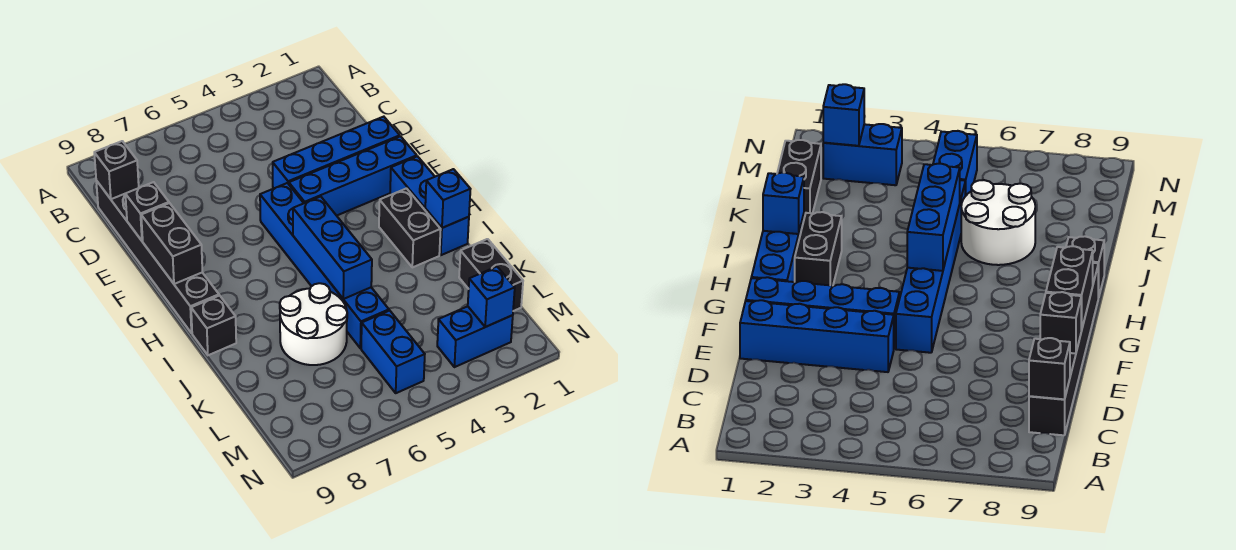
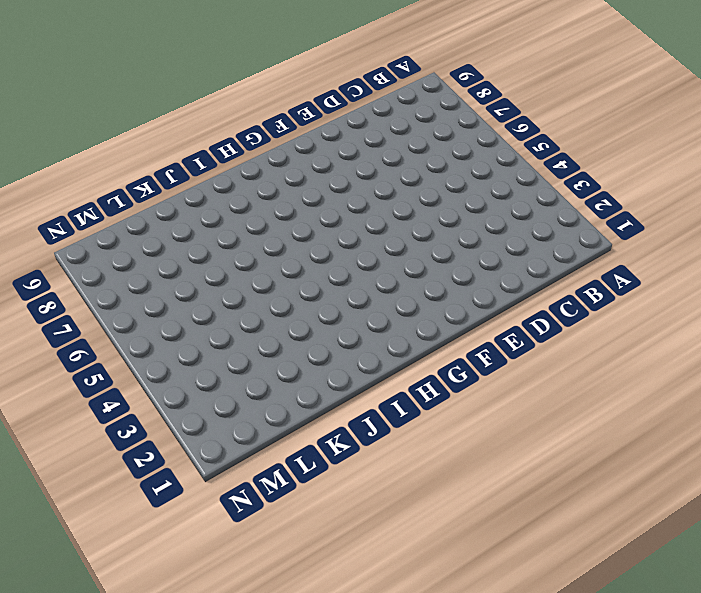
none -> black brick C9:H9 level 1
none -> blue brick E1:E4 level 1
none -> blue brick F1:F4 level 1

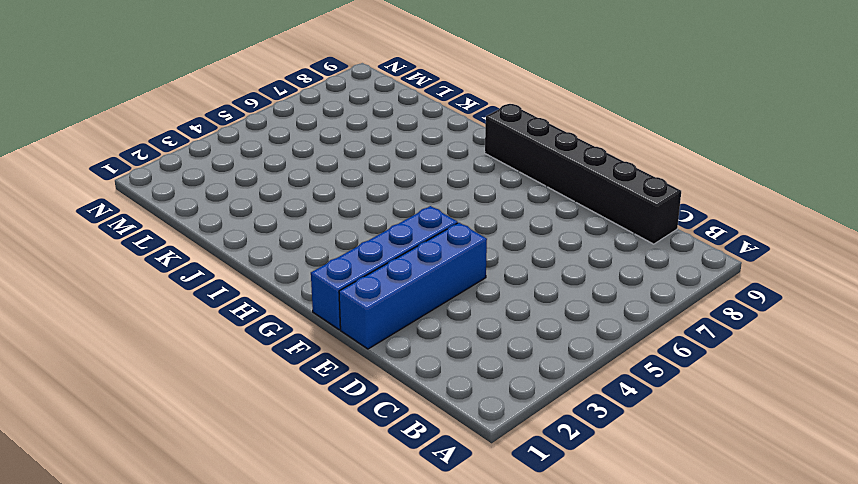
none -> blue brick F5:K5 level 1
none -> blue brick G1:I1 level 1
none -> black brick H2:I2 level 1

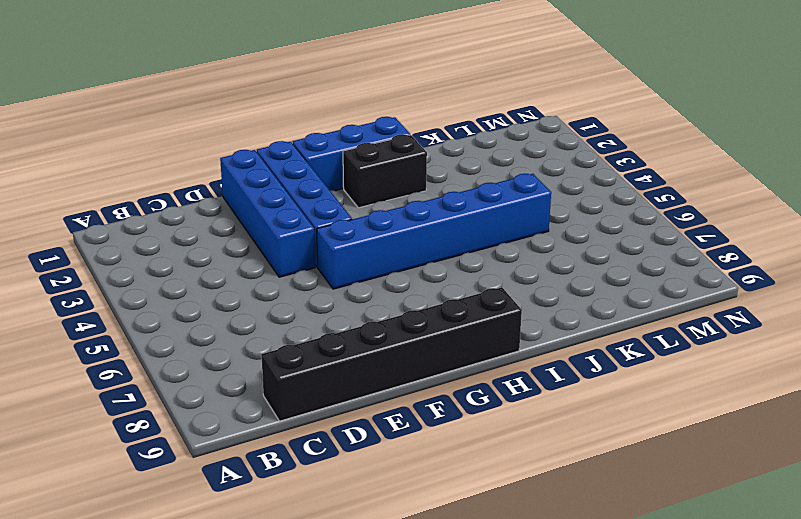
none -> black brick I9 level 1
none -> white round brick J6:K7 level 1
none -> black brick K1:L1 level 1

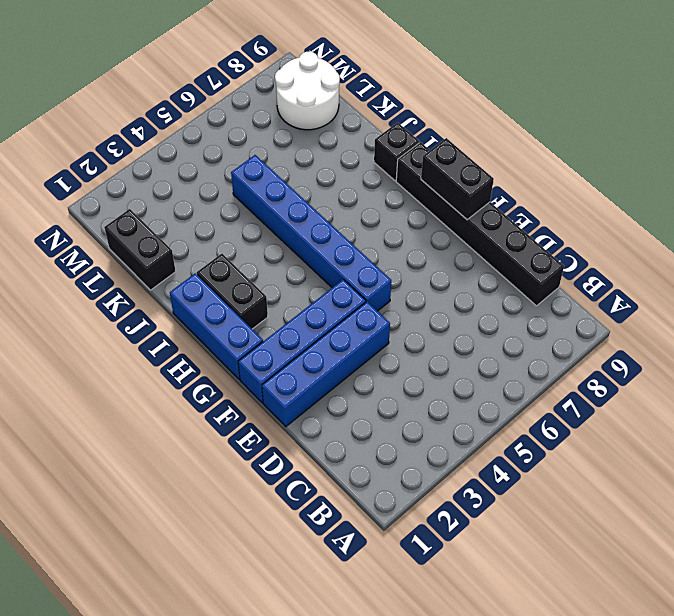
white round brick L8:M9 level 1 -> white round brick J6:K7 level 1
none -> blue brick L5:M5 level 1
none -> blue brick M2:M3 level 1
none -> black brick C9 level 2

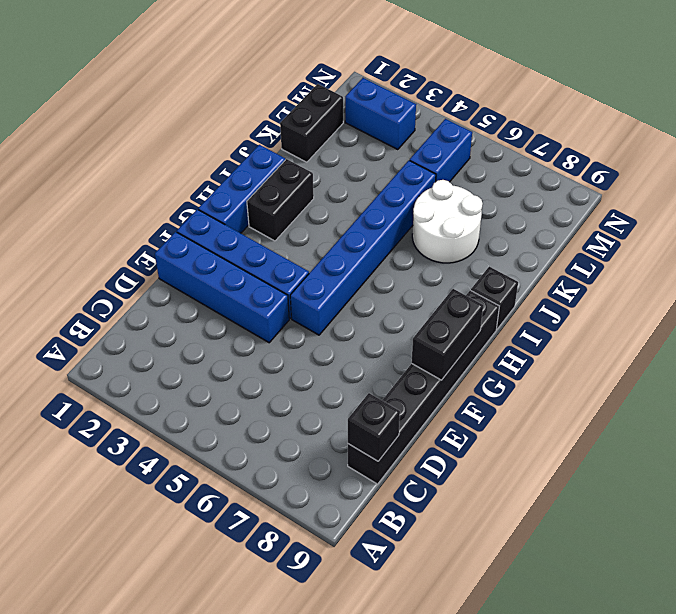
none -> black brick E9 level 2
none -> blue brick H5:J5 level 2
none -> blue brick I1 level 2

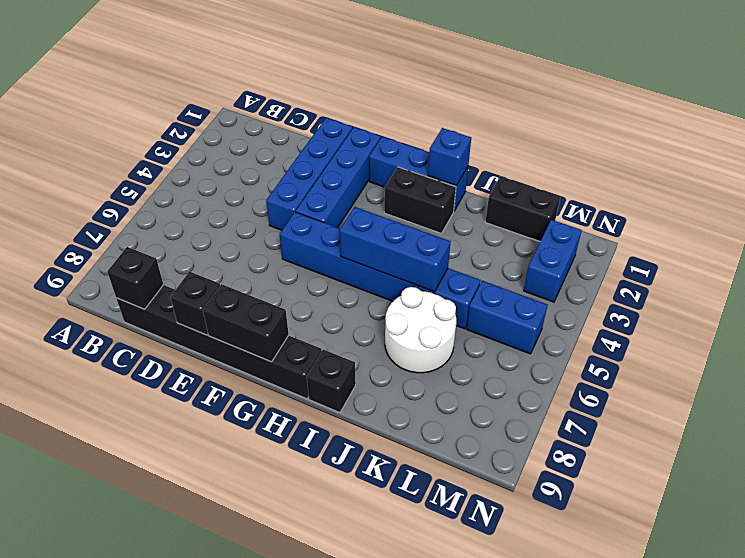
none -> blue brick M2 level 2

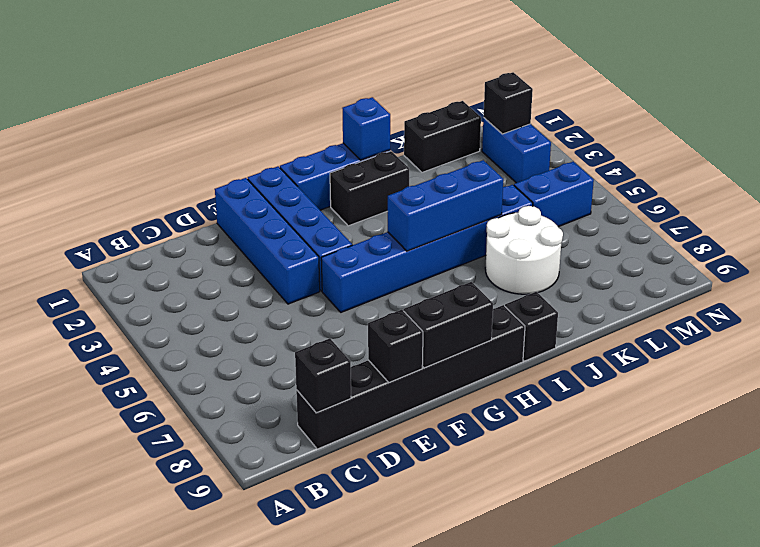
black brick M2 level 2 -> blue brick M2 level 2

